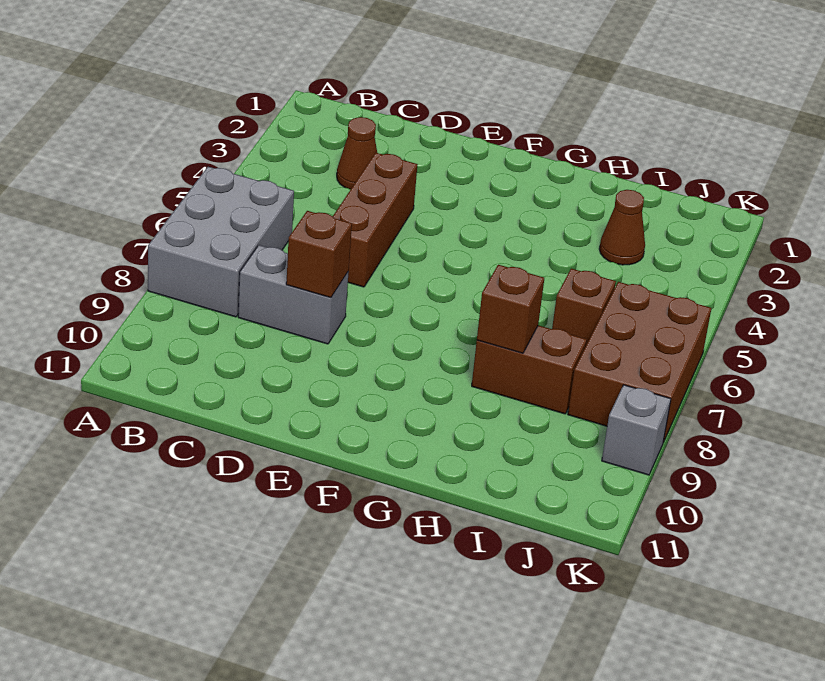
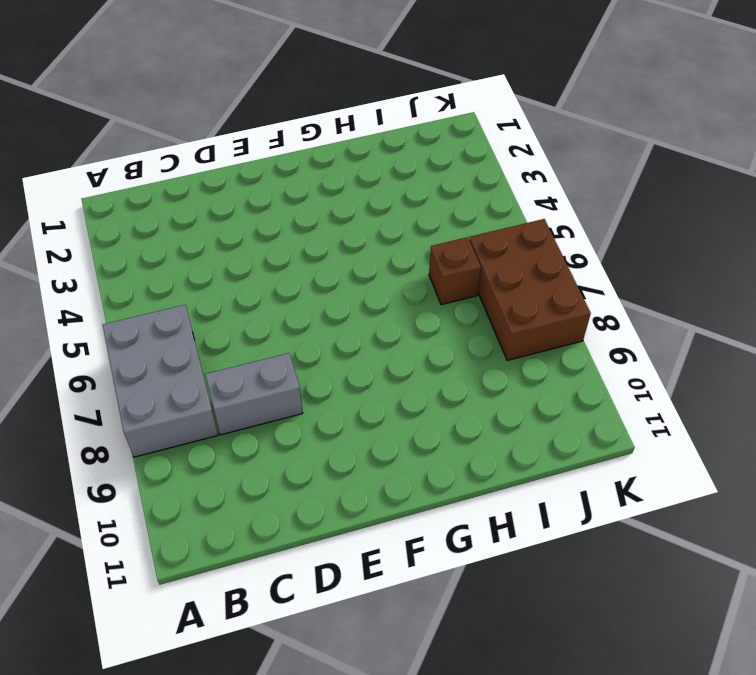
none -> brown cone C3 level 1
none -> brown brick D4:D6 level 1

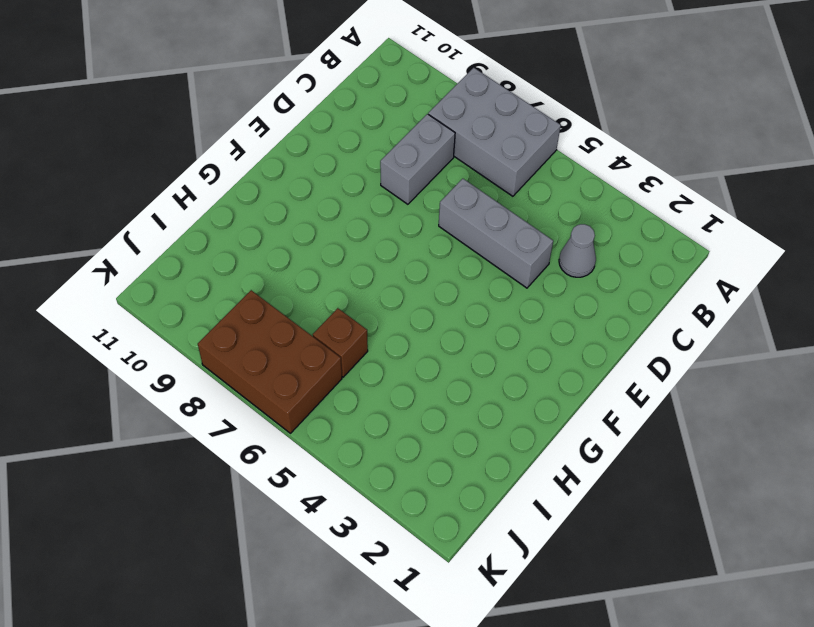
grey cone C3 level 1 -> brown cone C3 level 1
grey brick D4:D6 level 1 -> brown brick D4:D6 level 1
none -> brown brick H8:I8 level 1
none -> brown cone I3 level 1

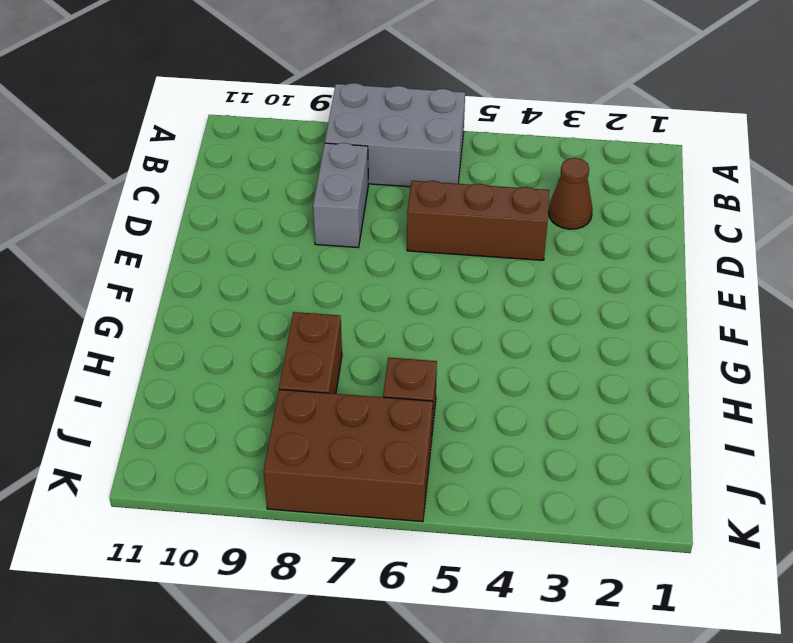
none -> brown cone I3 level 1
none -> grey brick K9 level 1

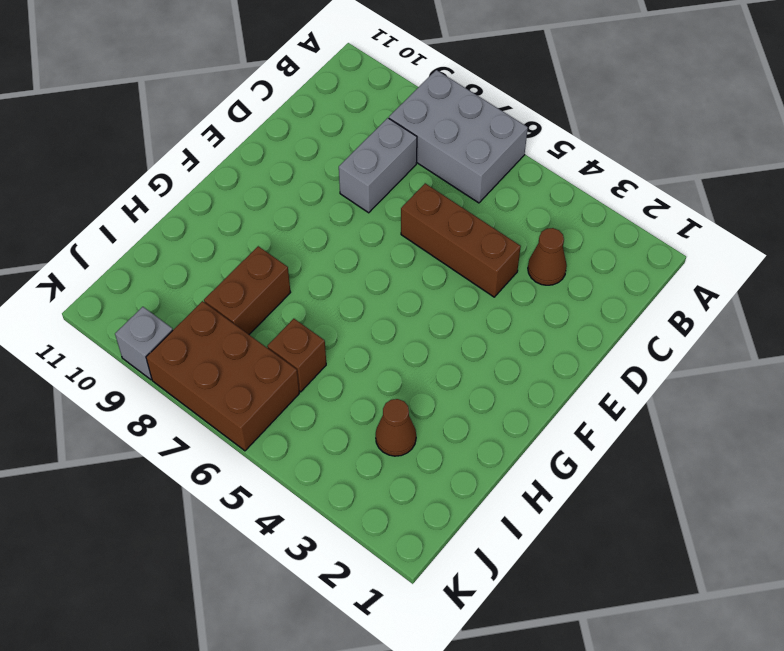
none -> brown brick D8 level 2
none -> brown brick H8 level 2

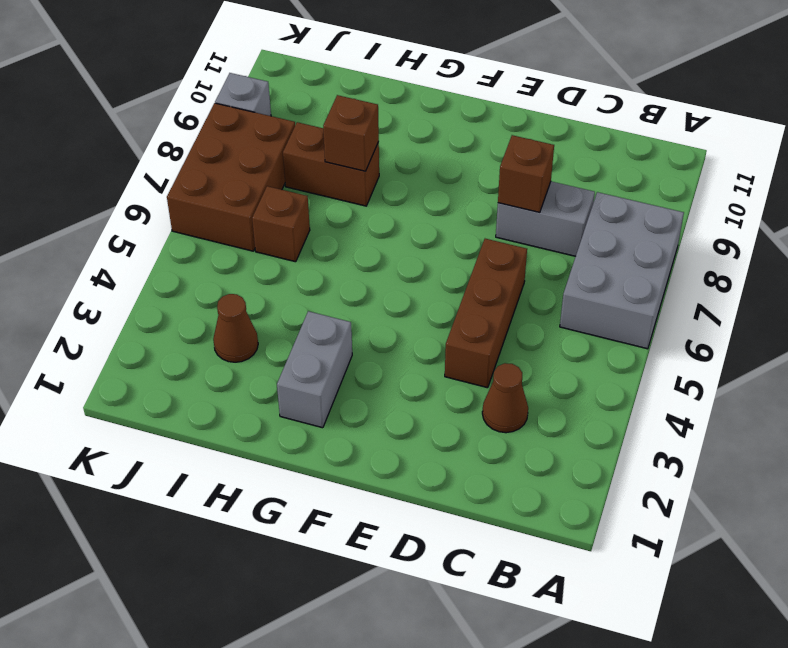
grey brick G2:G3 level 1 -> none

